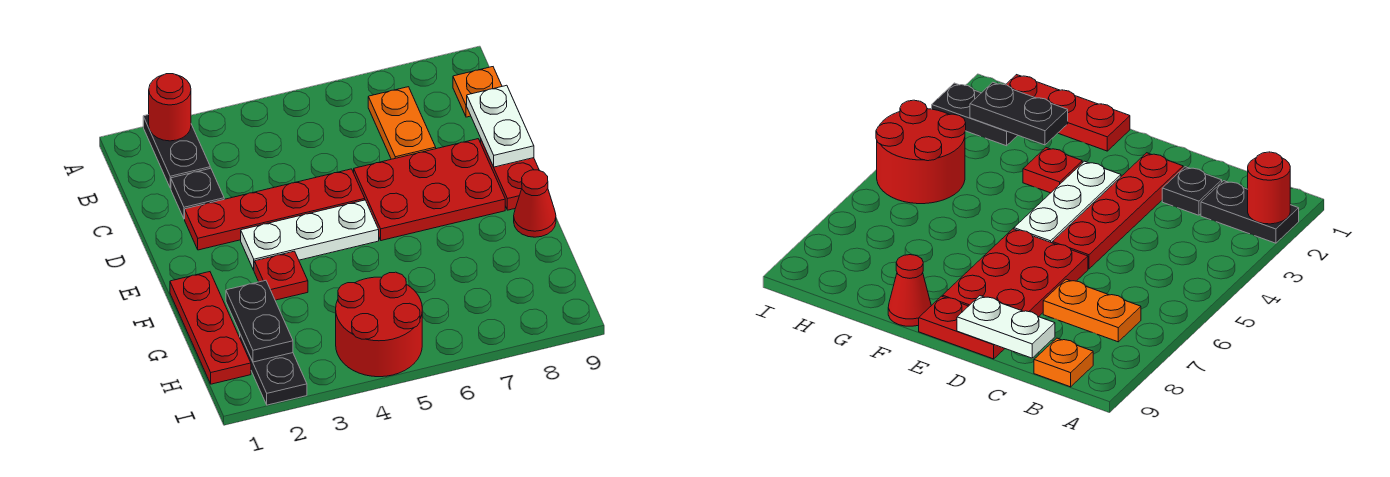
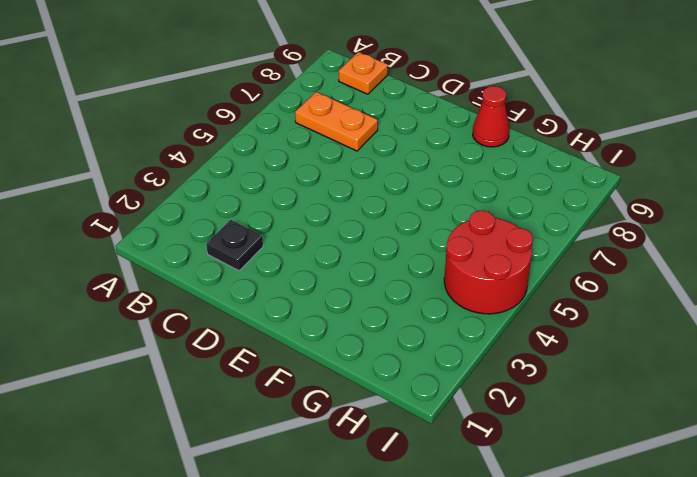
none -> black plate A2:B2 level 1
none -> red plate D2:D5 level 1
none -> red plate D6:E8 level 1

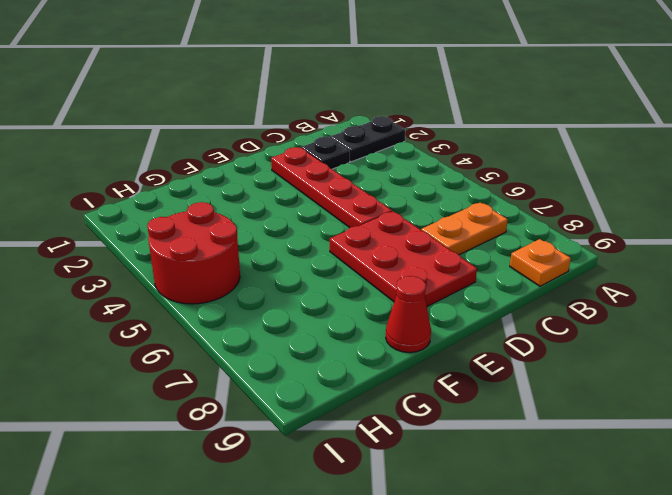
none -> red plate D9:E9 level 1
none -> white plate E3:E5 level 1
none -> red plate F1:H1 level 1

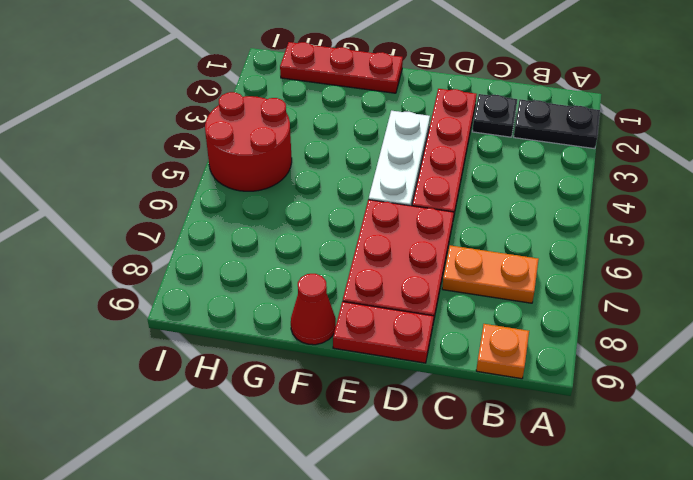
none -> red plate F3 level 1
none -> black plate H2:I2 level 1
none -> red round brick A2 level 2

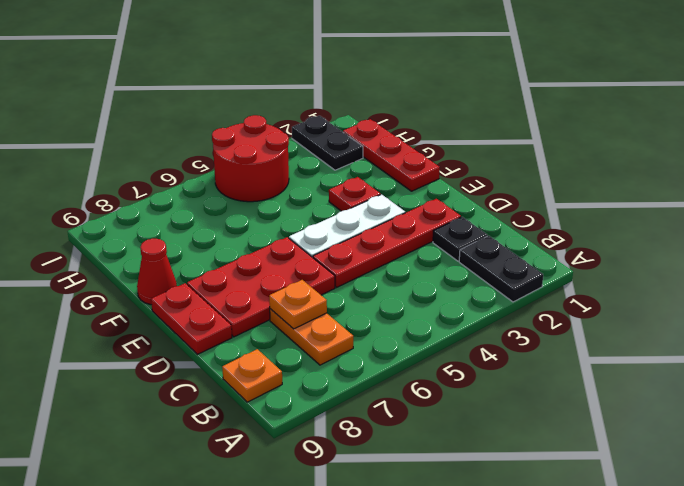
orange plate C7 level 2 -> none
none -> red round brick A2 level 2
none -> white plate C9:D9 level 2
none -> black plate G2:H2 level 2

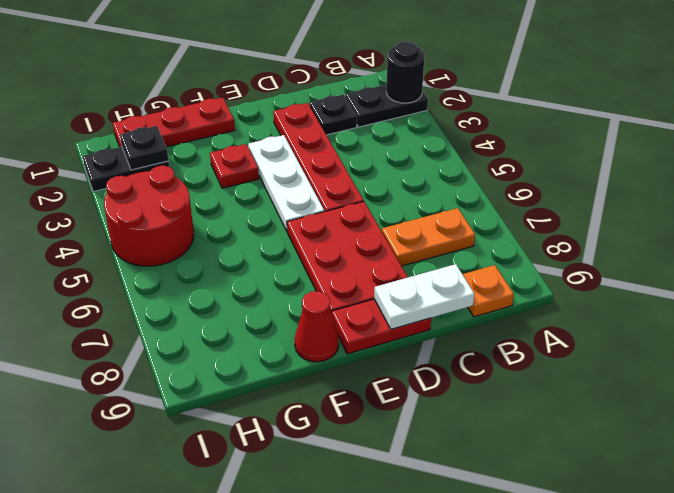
black round brick A2 level 2 -> red round brick A2 level 2
black plate H2 level 2 -> black plate G2:H2 level 2

